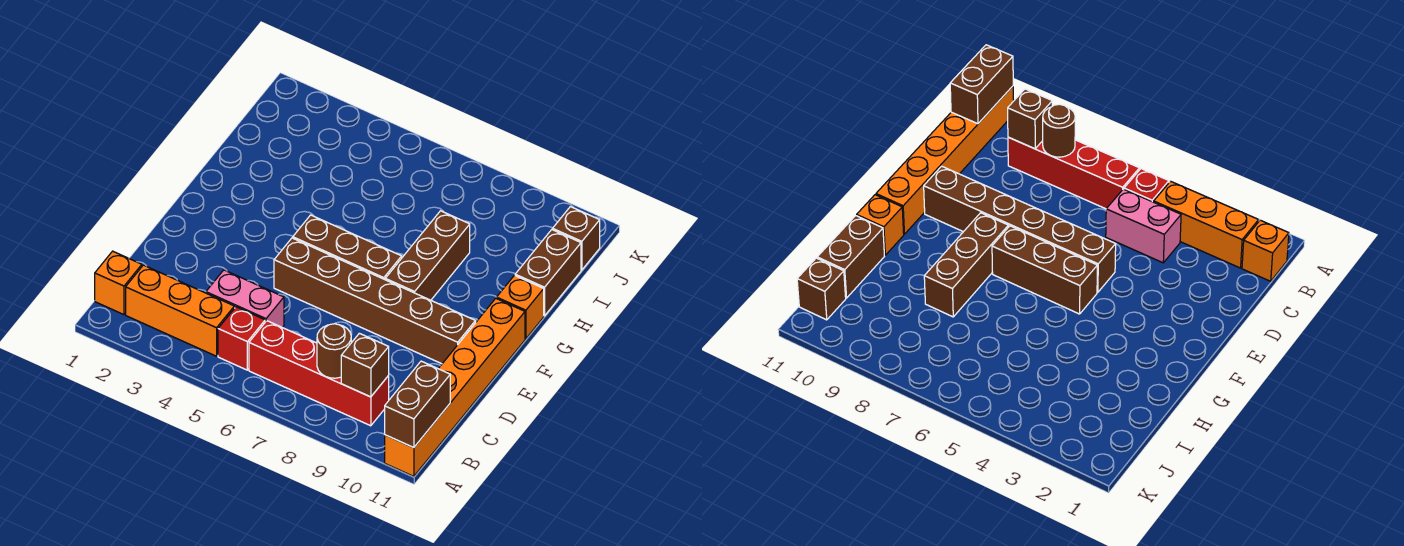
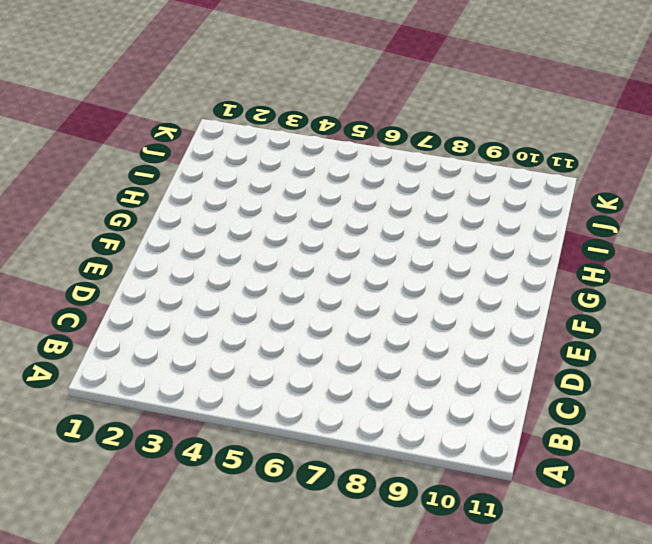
none -> orange brick A11:F11 level 1
none -> orange brick B1 level 1
none -> orange brick B2:B4 level 1

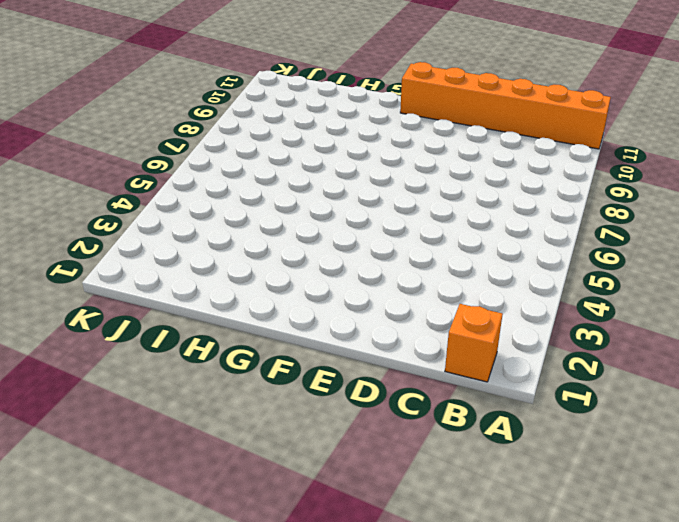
none -> orange brick B2:B4 level 1
none -> red brick B5 level 1
none -> red brick B6:B9 level 1

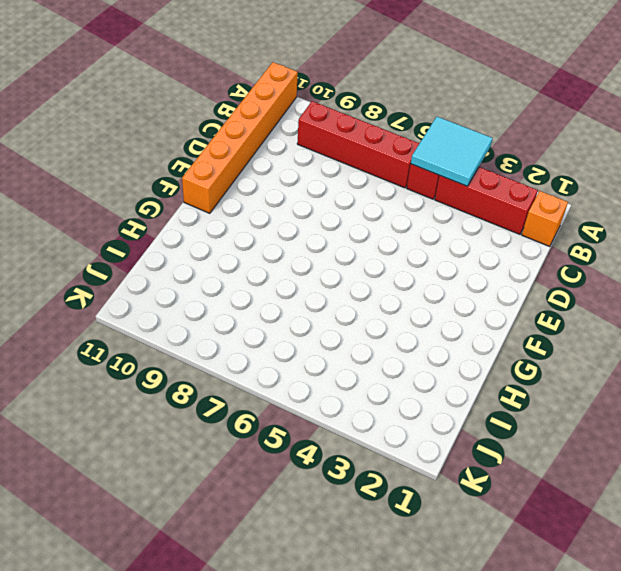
cyan tile A4:B5 level 2 -> none
red brick B2:B4 level 1 -> orange brick B2:B4 level 1
none -> pink brick C4:C5 level 1
none -> brown brick E5:E10 level 1
none -> brown brick F5:F7 level 1

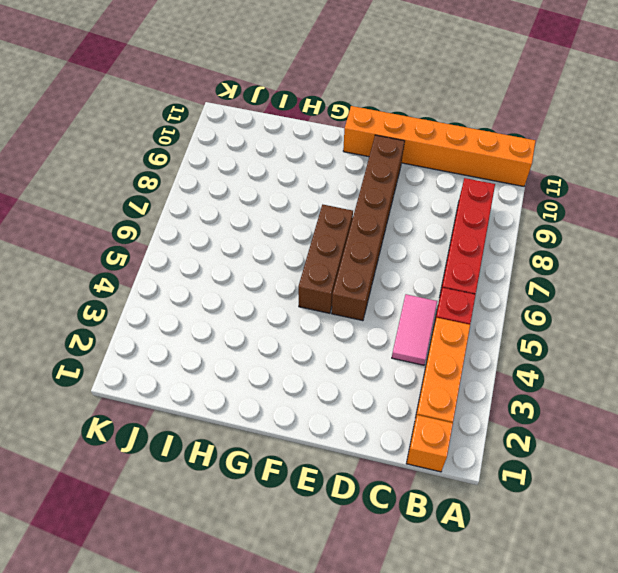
pink tile C4:C5 level 1 -> pink brick C4:C5 level 1
none -> brown brick F8:H8 level 1
none -> orange brick G11 level 1
none -> brown brick H11:I11 level 1

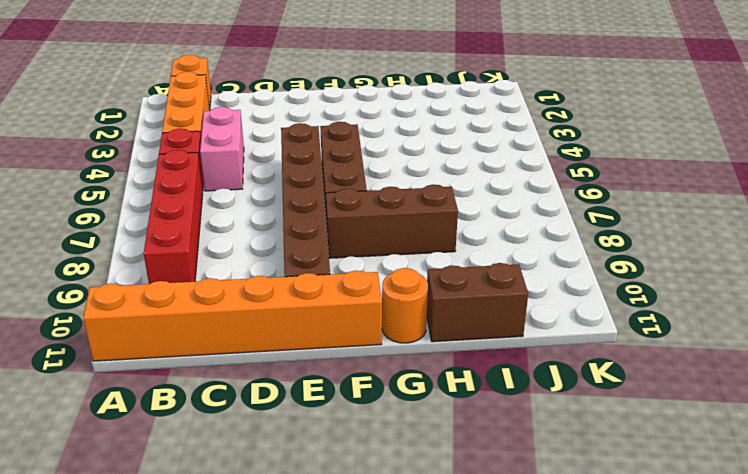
orange round brick G11 level 1 -> orange brick G11 level 1
none -> brown brick J11 level 1
none -> brown brick A11:B11 level 2
none -> brown round brick B8 level 2

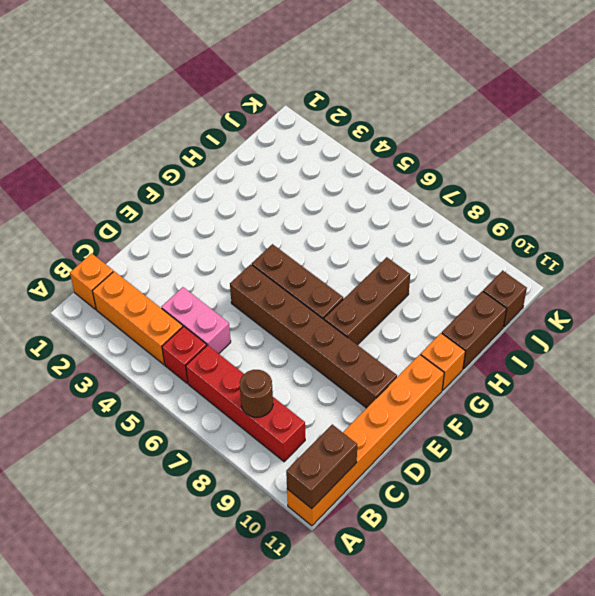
none -> brown brick B9 level 2

